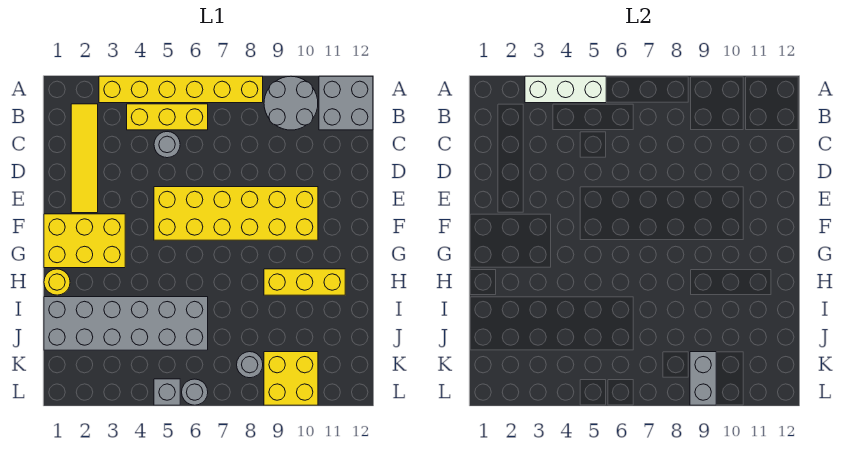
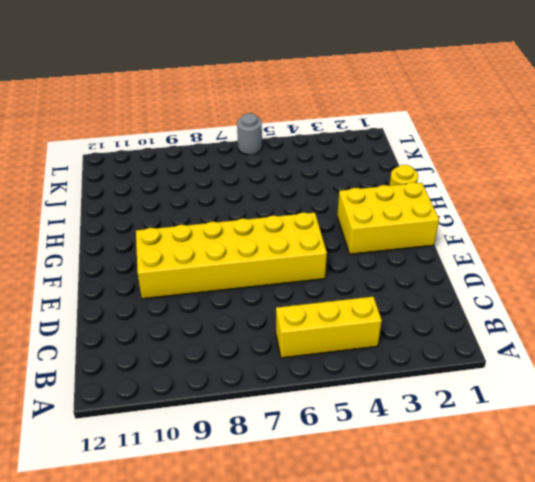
none -> yellow brick A3:A8 level 1
none -> grey round brick A9:B10 level 1
none -> grey brick A11:B12 level 1

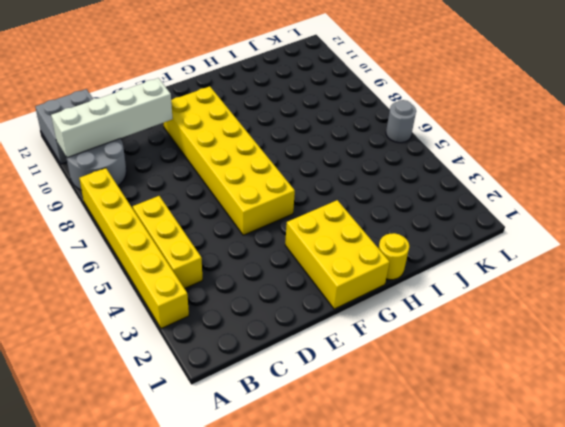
white brick A10:D10 level 2 -> none
none -> yellow tile B2:E2 level 1
none -> grey round brick C5 level 1
none -> yellow brick H9:H11 level 1

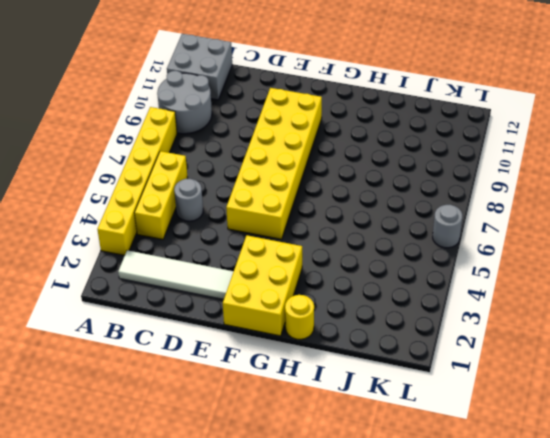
white tile B2:E2 level 1 -> yellow tile B2:E2 level 1
none -> yellow brick H9:H11 level 1
none -> grey brick I1:J6 level 1
none -> grey round brick K8 level 1

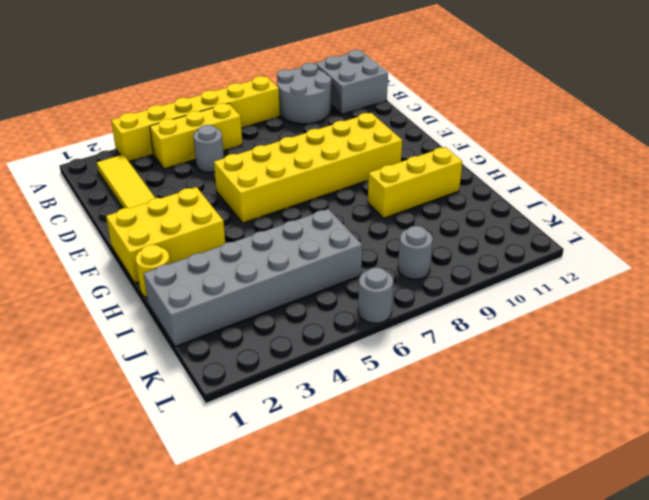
none -> yellow brick K9:L10 level 1
none -> grey brick L5 level 1
none -> white brick A3:A5 level 2

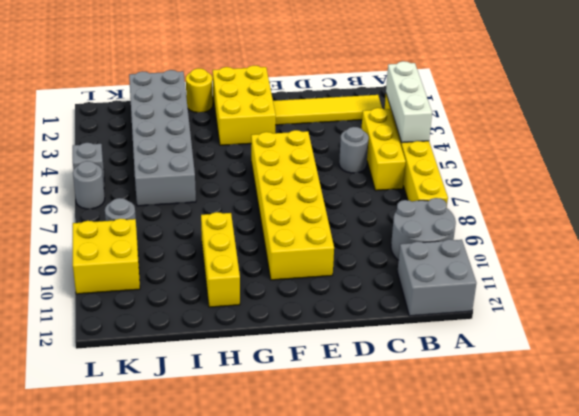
none -> grey brick K9:L9 level 2

